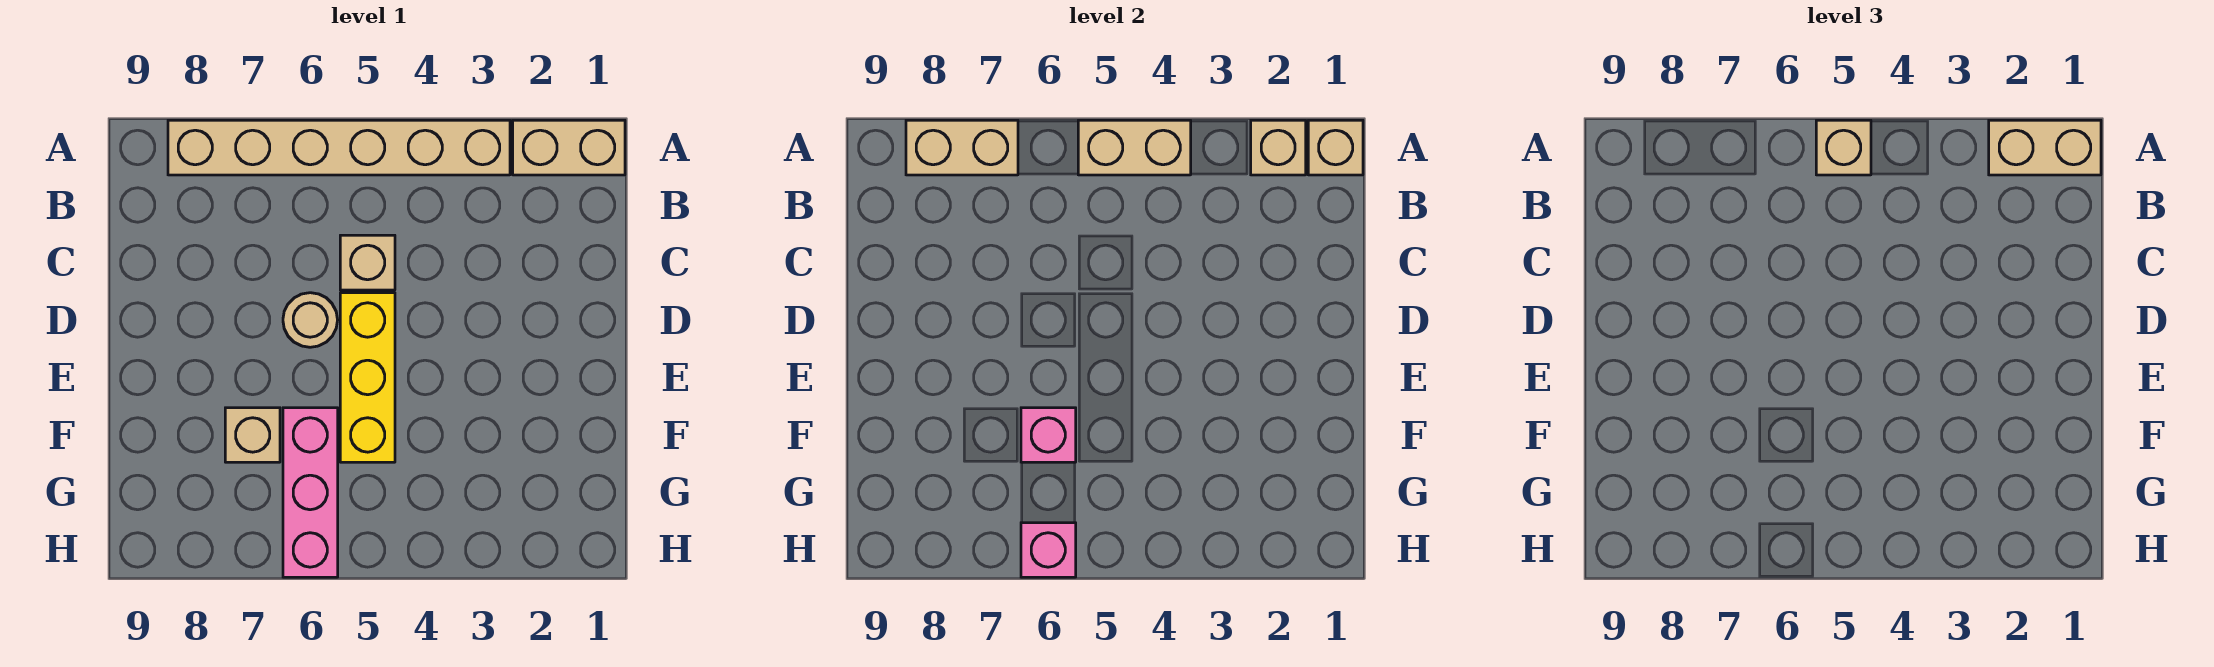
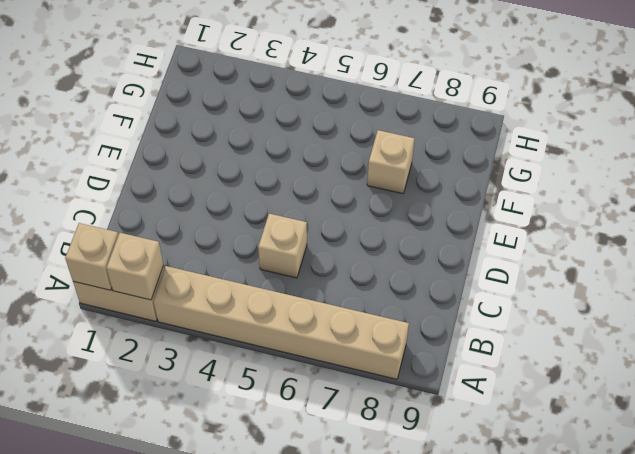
none -> yellow brick D5:F5 level 1
none -> tan round brick D6 level 1
none -> pink brick F6:H6 level 1

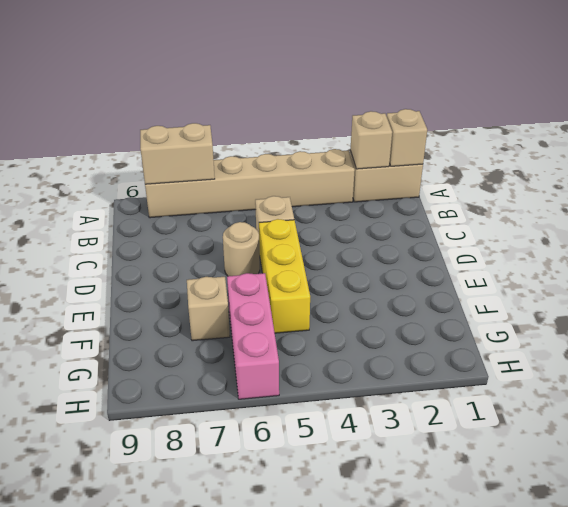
none -> tan brick A4:A5 level 2
none -> pink brick F6 level 2
none -> pink brick H6 level 2

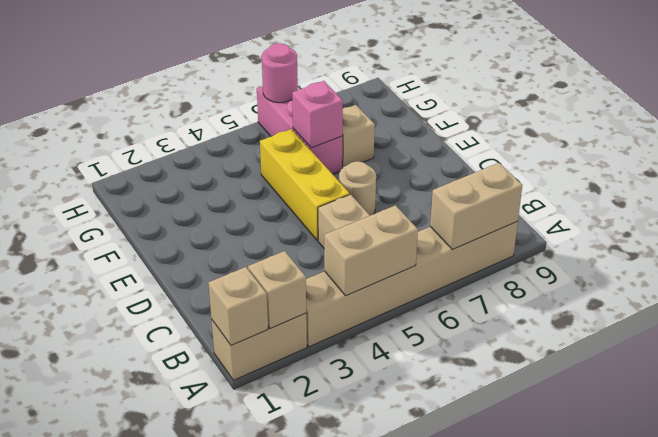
pink round brick H6 level 2 -> pink brick H6 level 2
none -> tan brick A1:A2 level 3
none -> tan brick A5 level 3

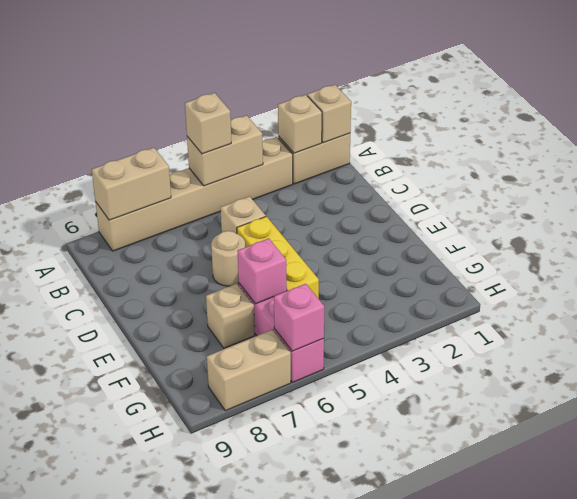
tan brick H7:H8 level 1 -> tan brick A1:A2 level 3

